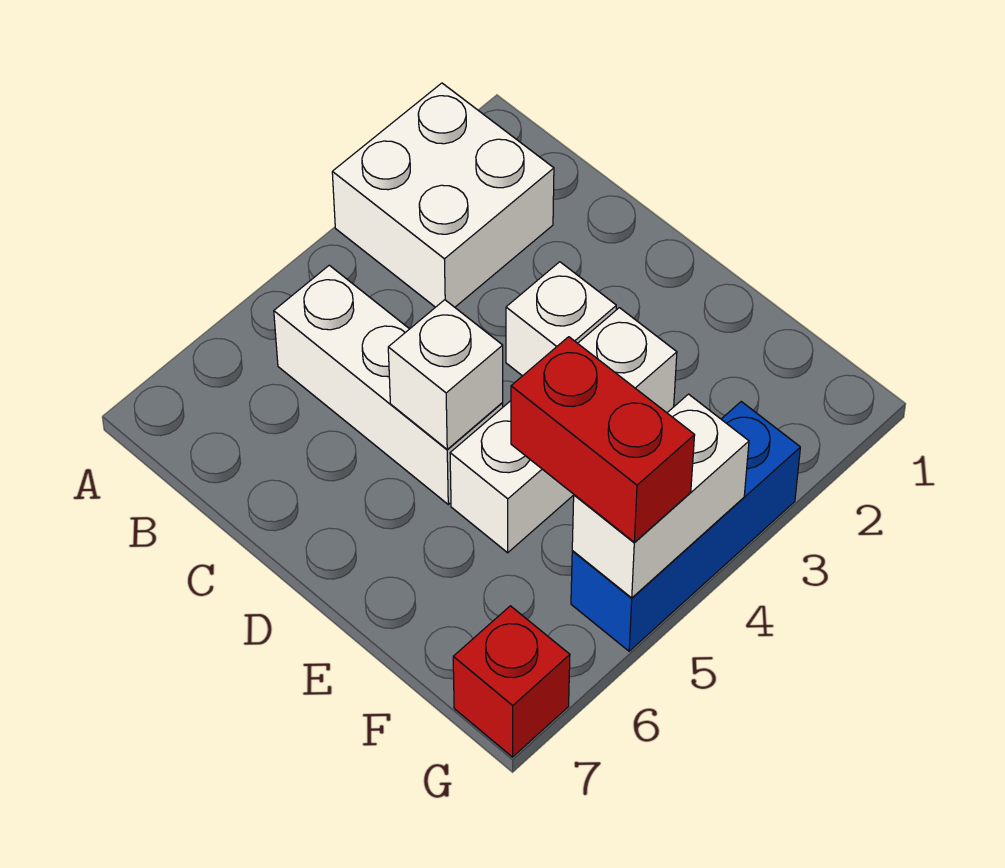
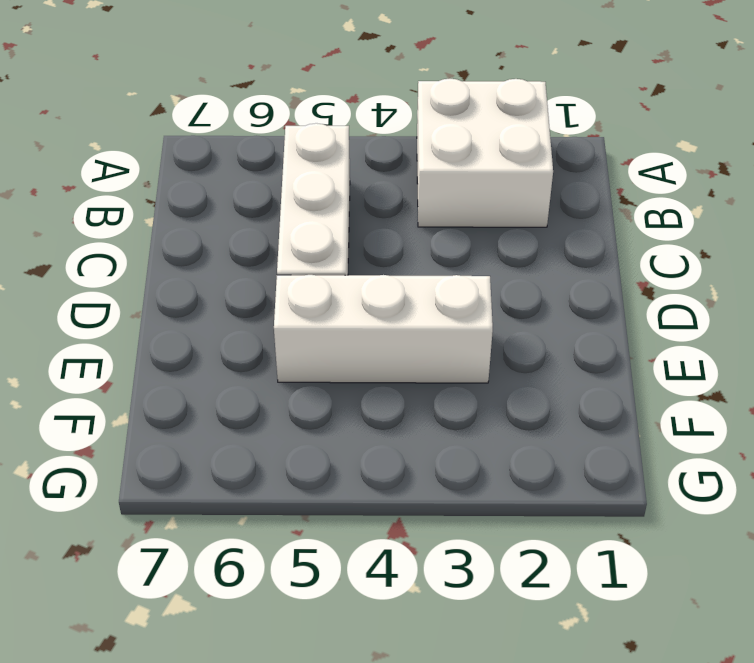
none -> white brick D3 level 1
none -> blue brick G3:G5 level 1

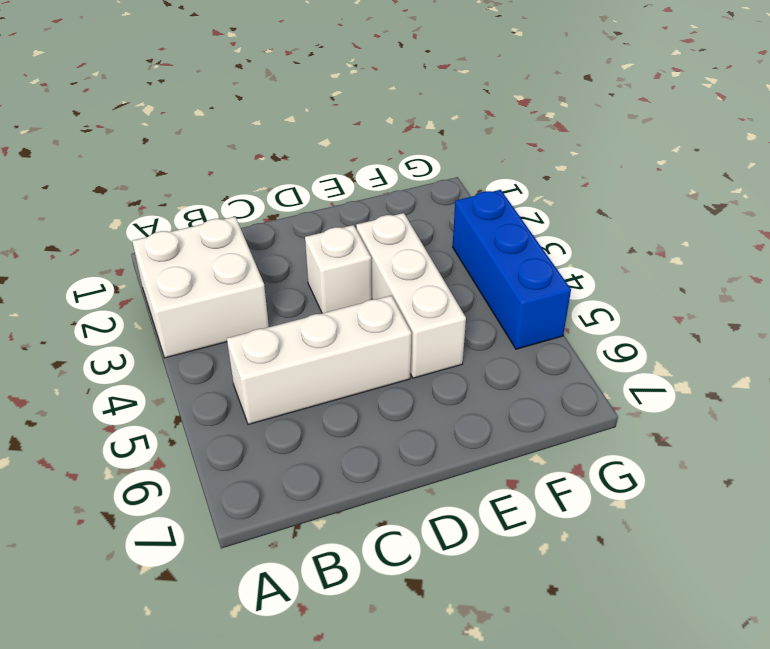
none -> red brick G7 level 1
none -> white brick D5 level 2

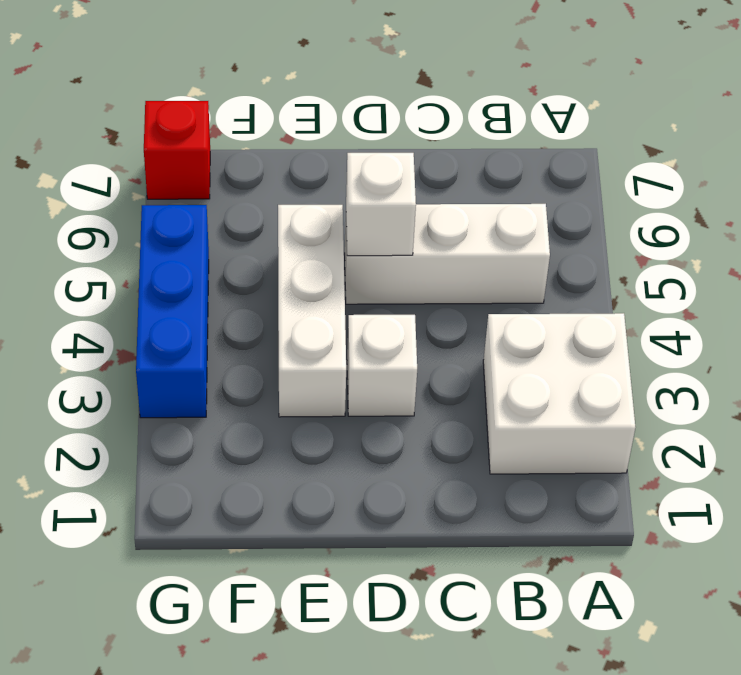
none -> white brick G4:G5 level 2
none -> red brick F5:G5 level 3

